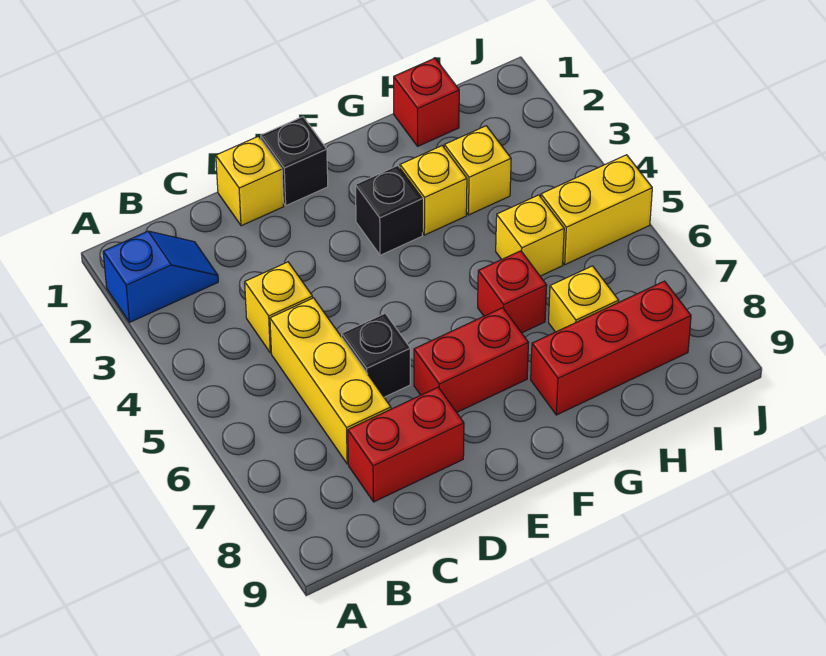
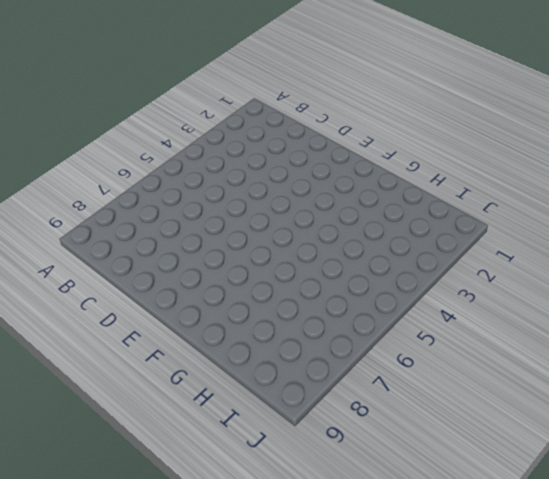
none -> blue slope A2:B2 level 1 top A
none -> yellow brick C4 level 1
none -> yellow brick C5:C7 level 1

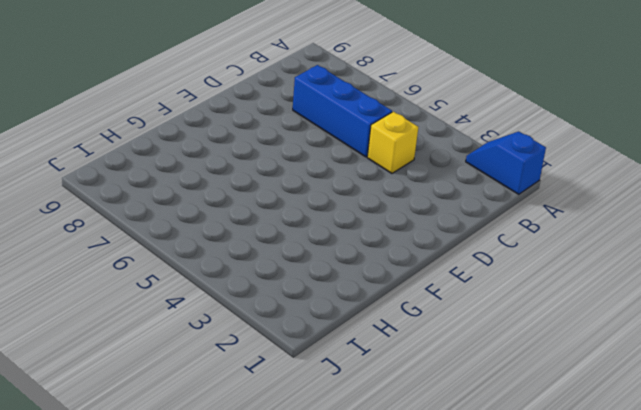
blue slope A1:A2 level 1 top 1 -> blue slope A2:B2 level 1 top A
blue brick C5:C7 level 1 -> yellow brick C5:C7 level 1
none -> red brick C8:D8 level 1
none -> yellow brick D1 level 1
none -> black brick D6 level 1

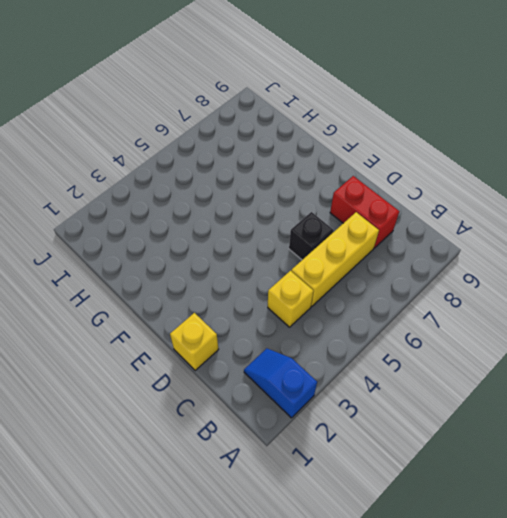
none -> black brick E1 level 1
none -> red brick E7:F7 level 1
none -> black brick F3 level 1

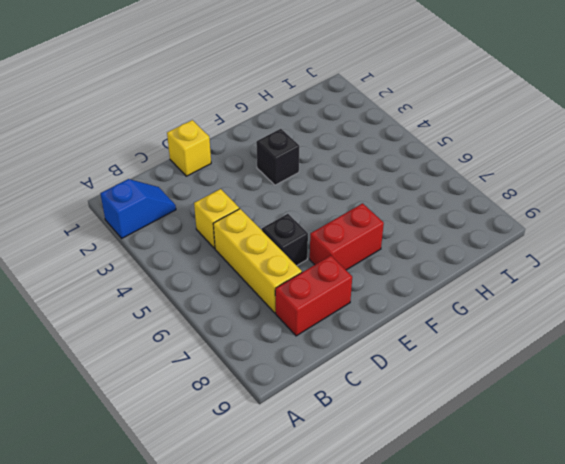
none -> black brick E1 level 1
none -> yellow brick G3 level 1
none -> red brick G6 level 1

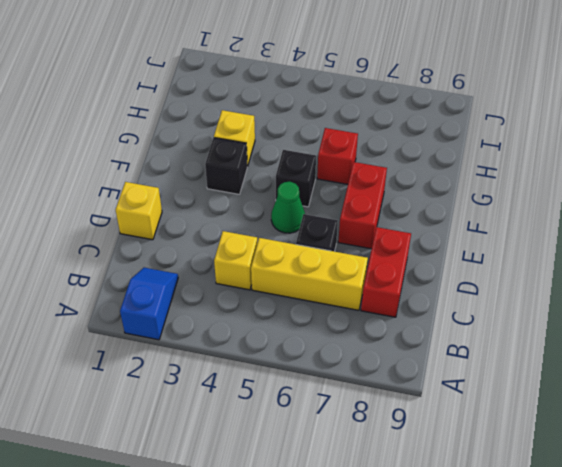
green cone E5 level 1 -> none
black brick F5 level 1 -> black brick E1 level 1
none -> red brick G8:I8 level 1
none -> red brick H1 level 1
none -> yellow brick H3 level 1

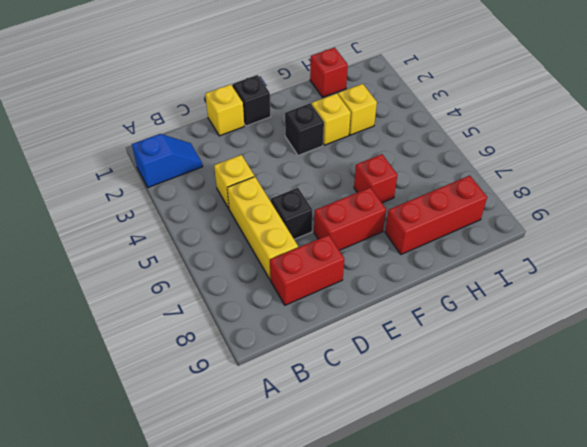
none -> yellow brick H5 level 1
none -> yellow brick H7 level 1
none -> yellow brick I5:J5 level 1

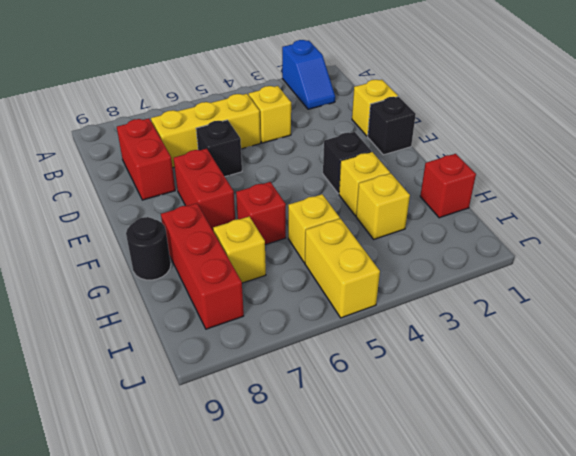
black round brick G9 level 1 -> none

